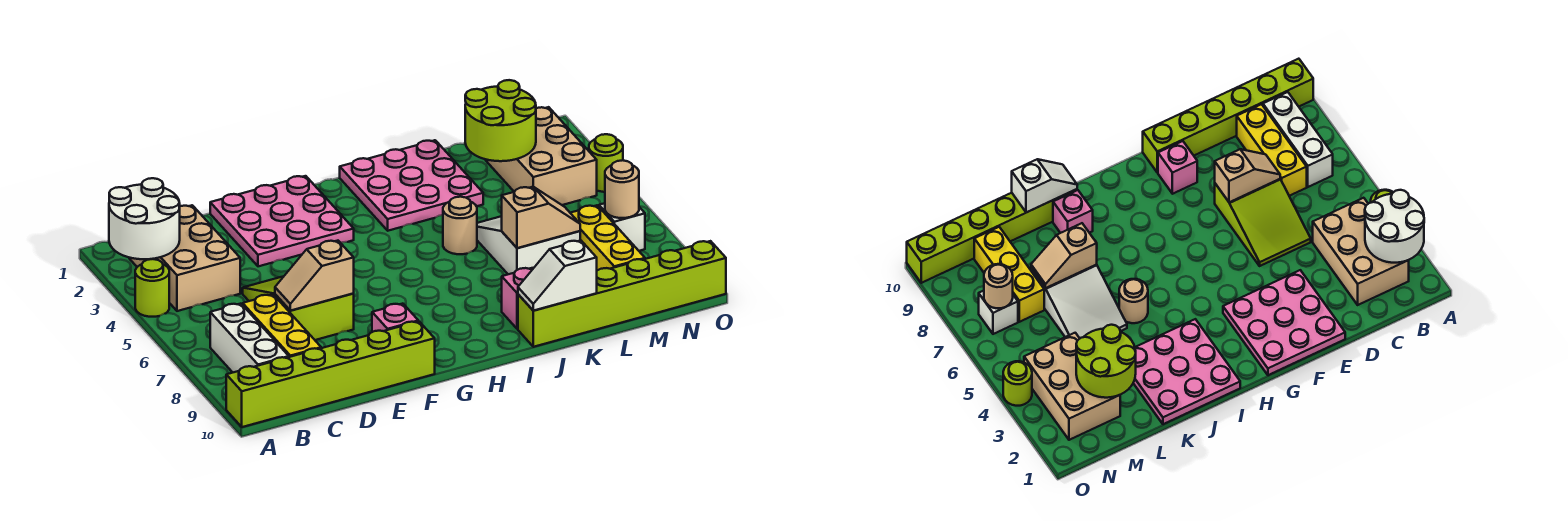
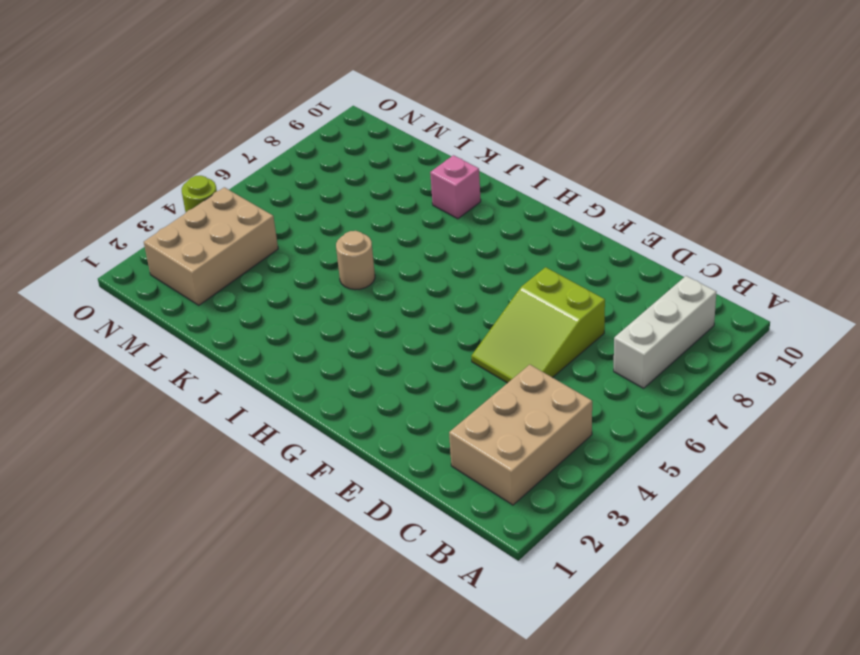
none -> lime round brick A4 level 1
none -> lime brick A10:F10 level 1
none -> yellow brick C7:C9 level 1

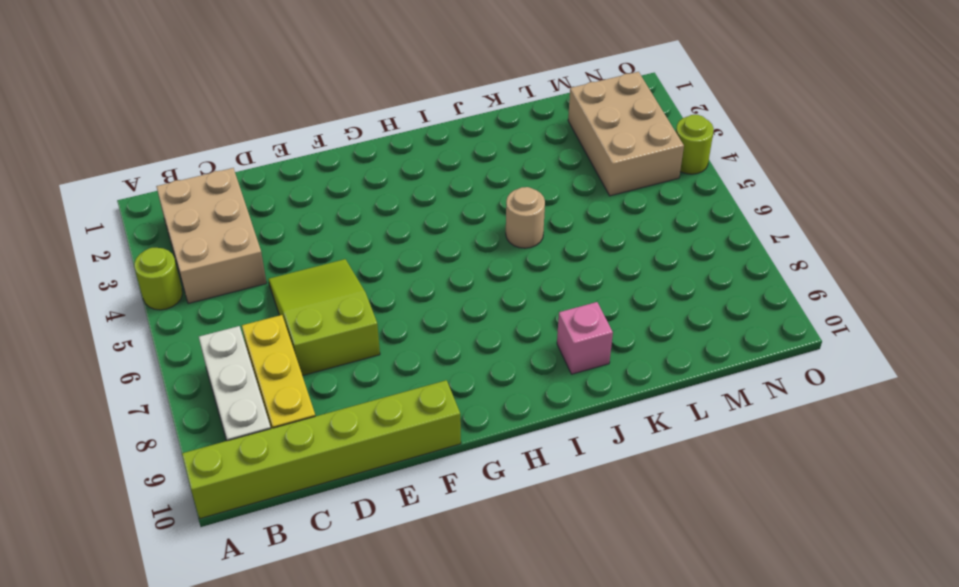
none -> pink plate E1:G3 level 1
none -> pink brick F9 level 1
none -> pink plate I1:K3 level 1

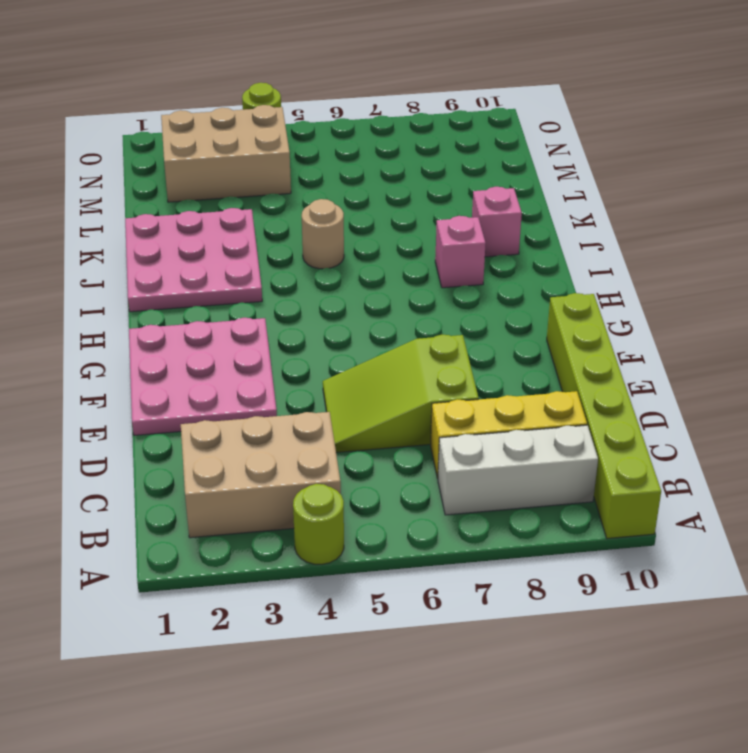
pink brick I8 level 1 -> pink brick F9 level 1
none -> lime brick J10:O10 level 1
none -> white slope K5:L7 level 1 top 7
none -> yellow brick M7:M9 level 1

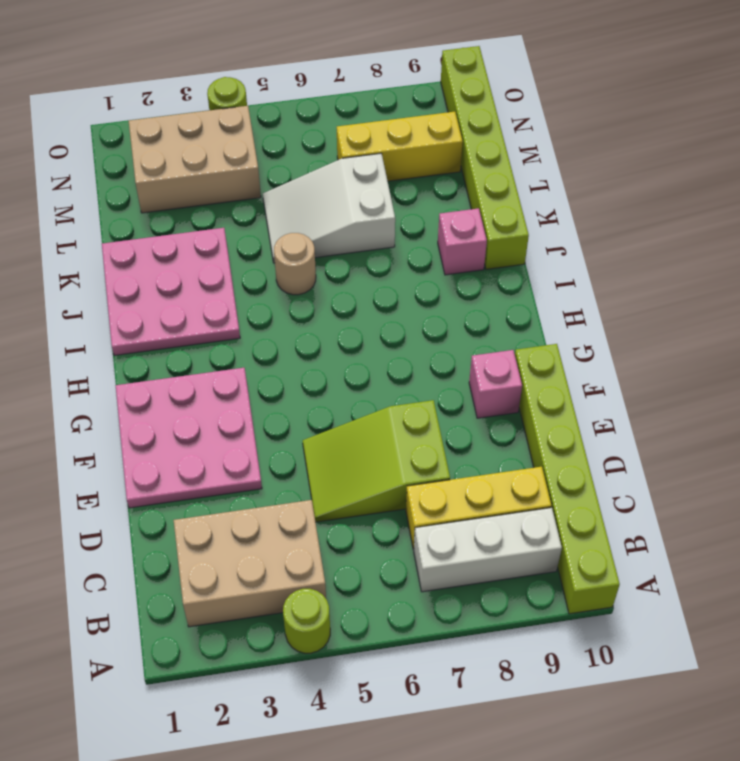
none -> white brick N7 level 1
none -> white round brick A2:B3 level 2
none -> tan slope D7:E7 level 2 top E

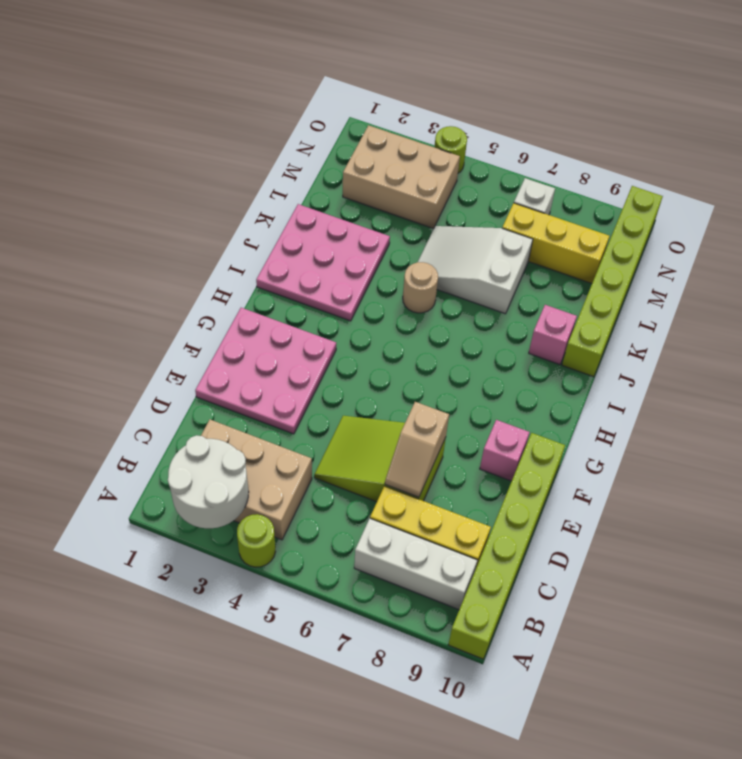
none -> white slope J10:K10 level 2 top K
none -> tan slope K7:L7 level 2 top K
none -> lime round brick L2:M3 level 2

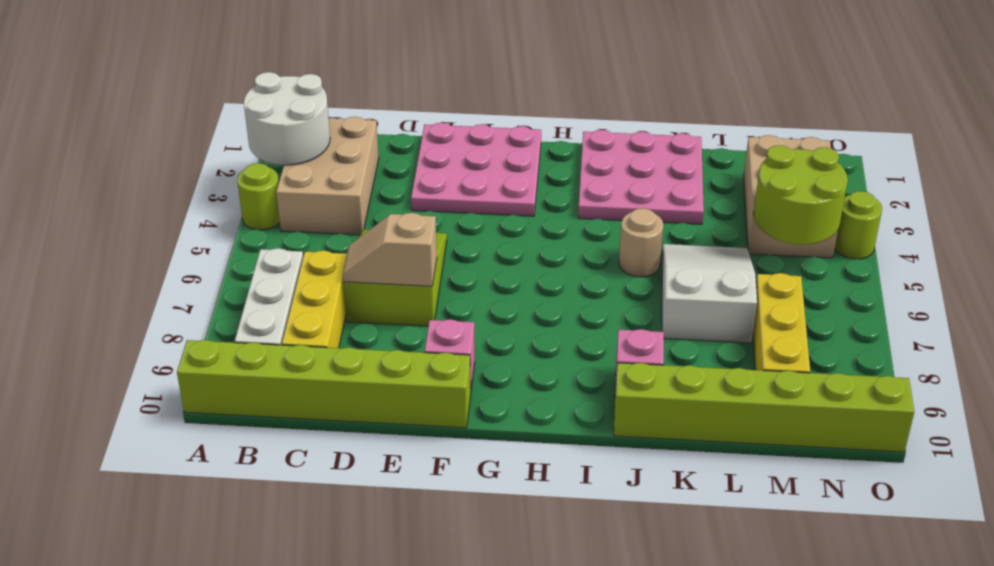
lime round brick M4:N5 level 2 -> lime round brick L2:M3 level 2
none -> white brick N7 level 1
none -> white slope J10:K10 level 2 top K
none -> tan slope K7:L7 level 2 top K

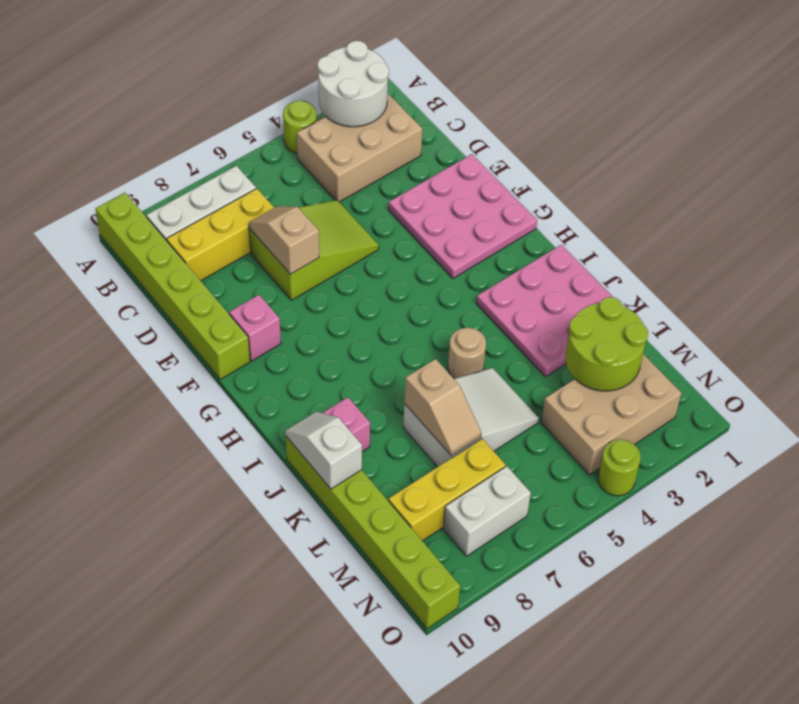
white brick N7:N8 level 1 -> white brick N7 level 1
none -> tan round brick N7 level 2

